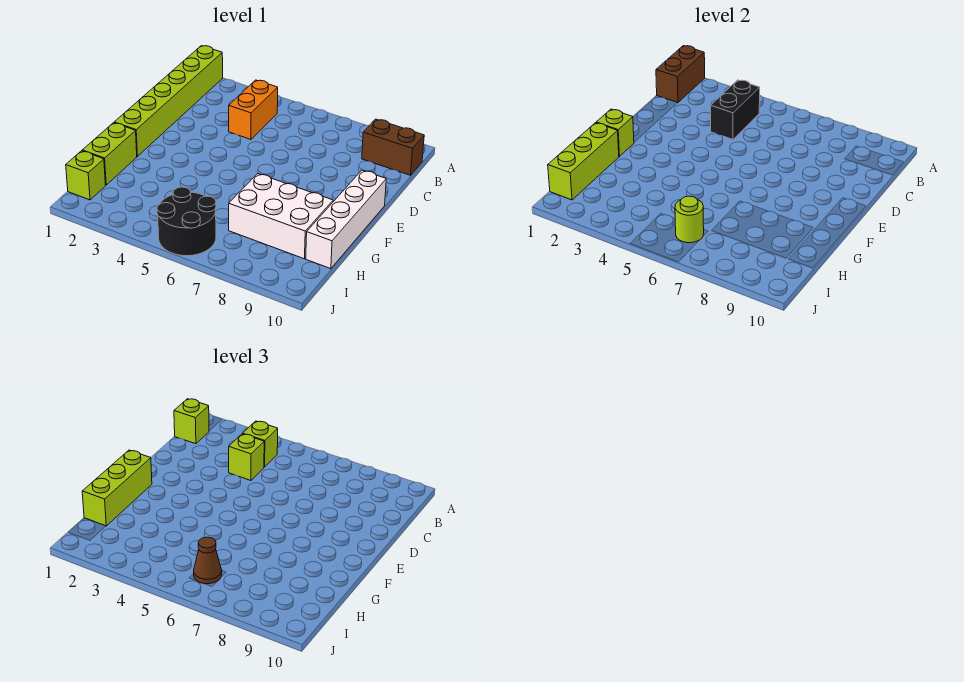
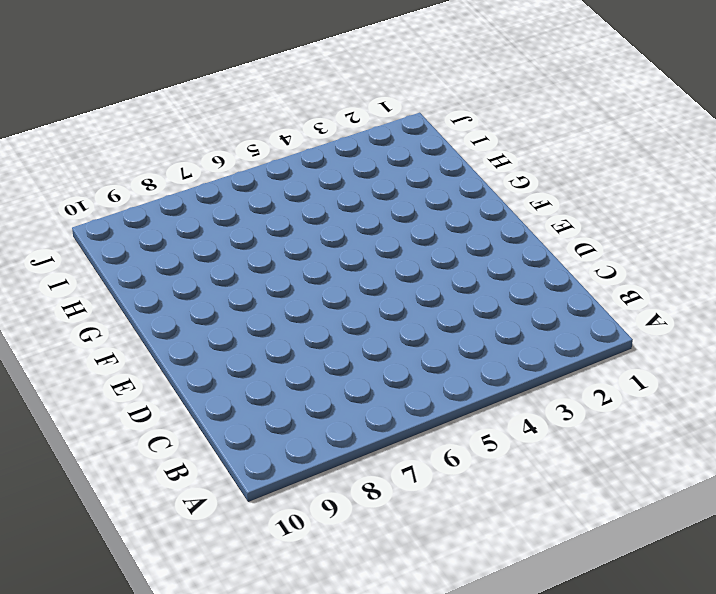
none -> lime brick A1:F1 level 1
none -> orange brick B4:C4 level 1
none -> brown brick B9:B10 level 1

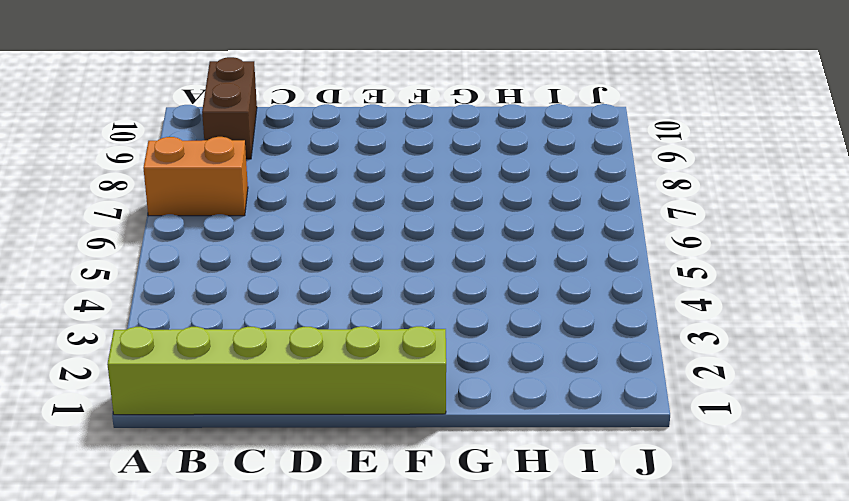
orange brick A7:B7 level 1 -> orange brick B4:C4 level 1
none -> white brick E10:H10 level 1
none -> lime brick G1:H1 level 1
none -> white brick G7:H9 level 1

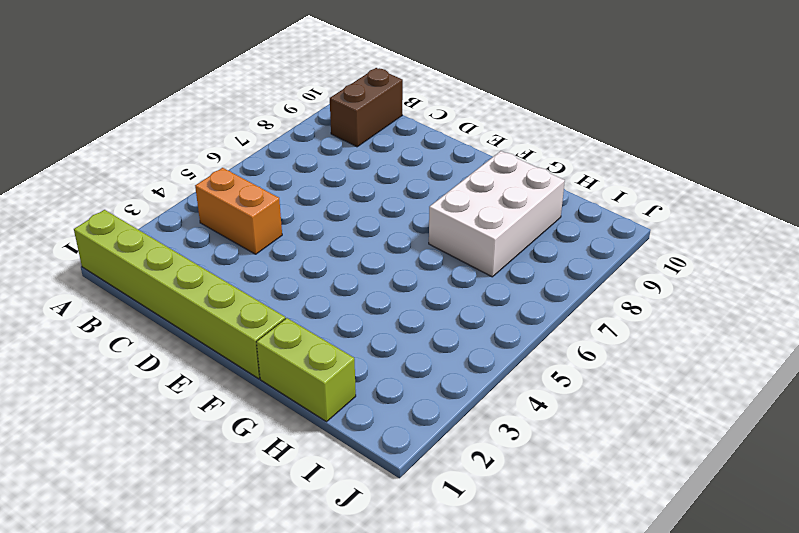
none -> white brick E10:H10 level 1
none -> lime brick I1 level 1
none -> black round brick I5:J6 level 1

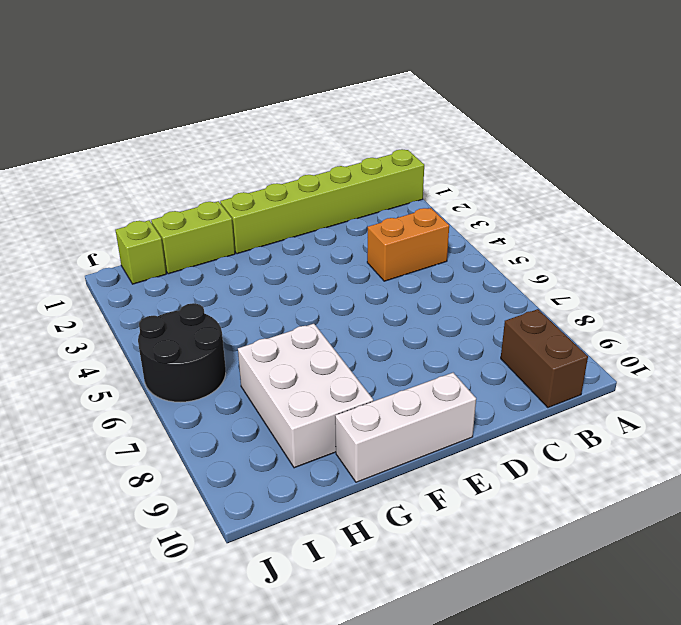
white brick E10:G10 level 1 -> white brick E10:H10 level 1
none -> brown brick A1:B1 level 2
none -> black brick B4:C4 level 2
none -> lime brick F1 level 2

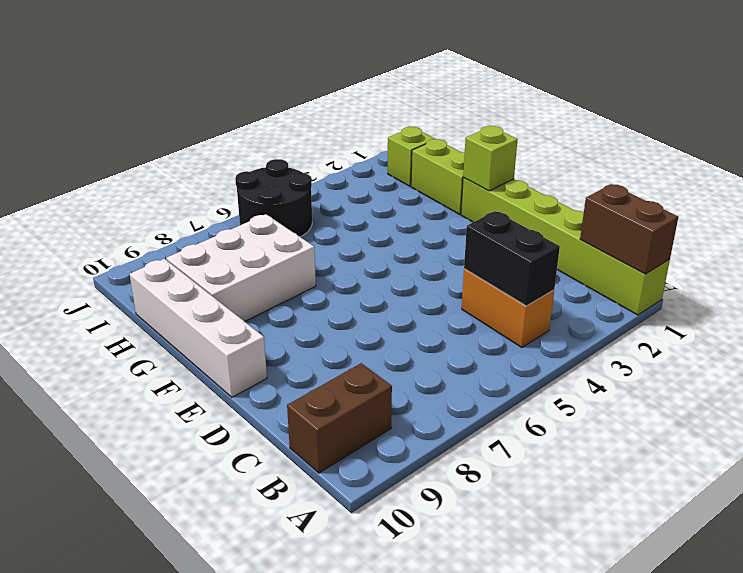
none -> lime brick G1:I1 level 2
none -> lime round brick I6 level 2
none -> lime brick B1 level 3

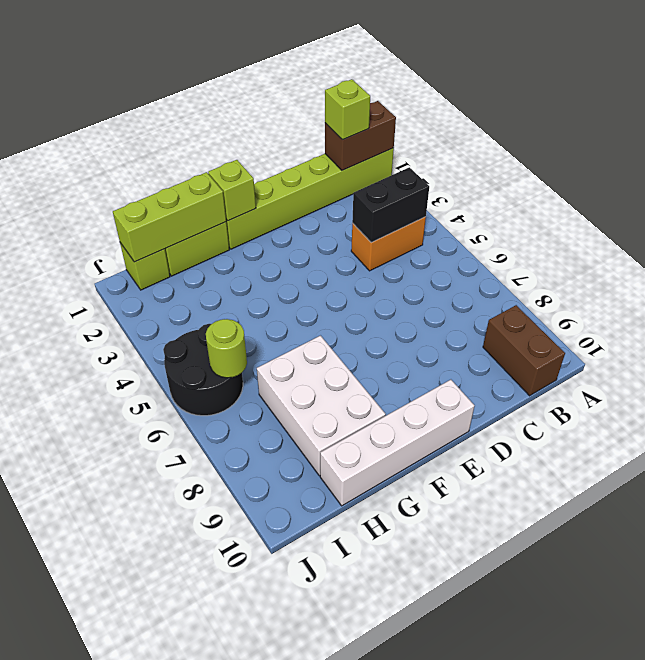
none -> lime brick B4 level 3
none -> lime brick C4 level 3
none -> lime brick F1:H1 level 3

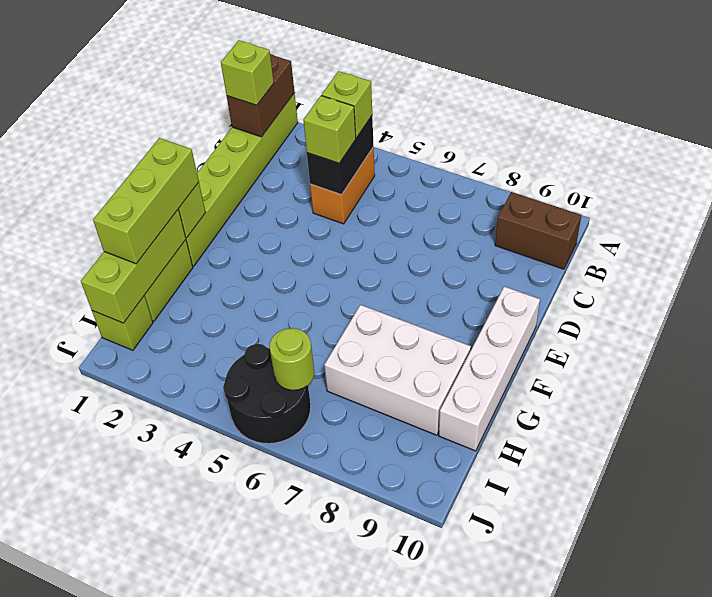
none -> brown cone I6 level 3

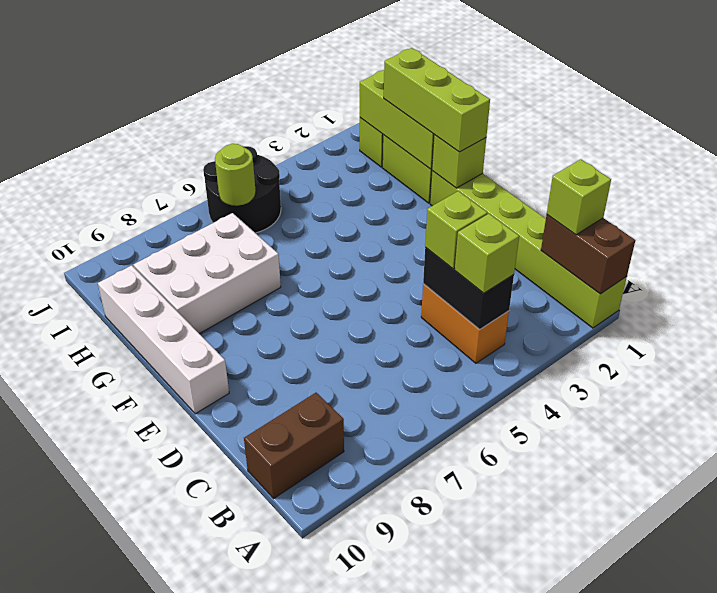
none -> brown cone I6 level 3

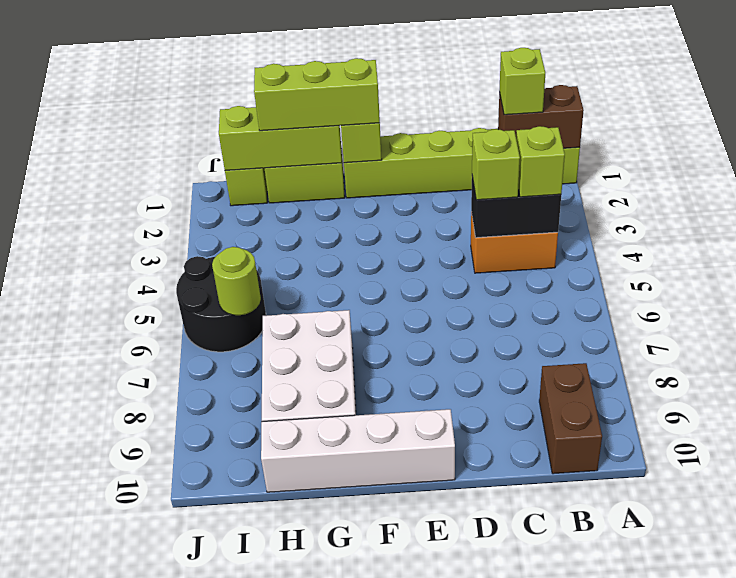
none -> brown cone I6 level 3

